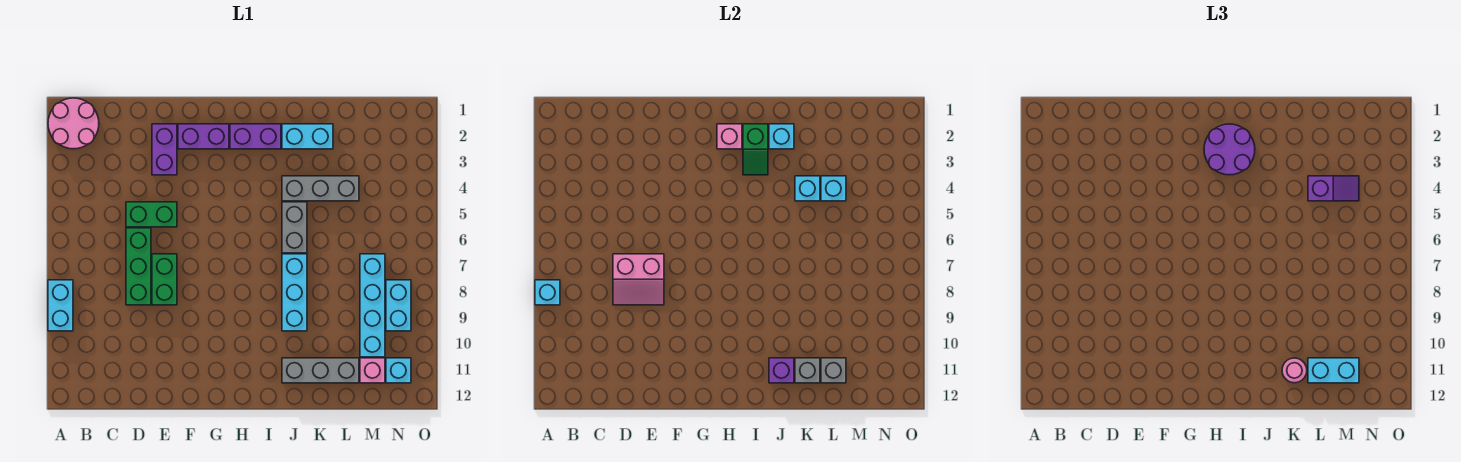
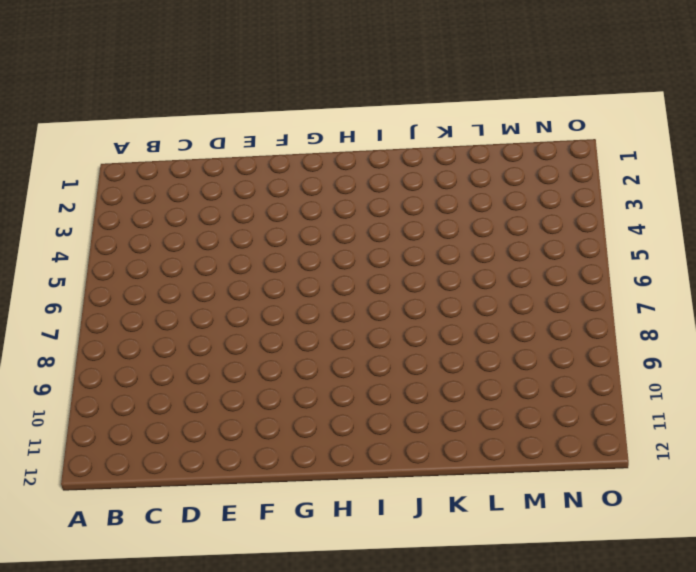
none -> pink round brick A1:B2 level 1
none -> cyan brick A8:A9 level 1
none -> green brick D5:E5 level 1
none -> green brick D6:D8 level 1

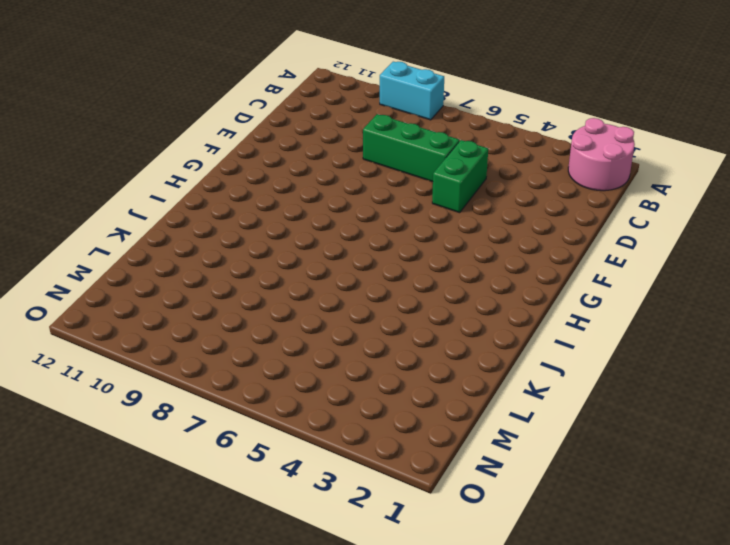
none -> purple brick E2:E3 level 1
none -> green brick E7:E8 level 1
none -> purple brick F2:G2 level 1
none -> purple brick H2:I2 level 1

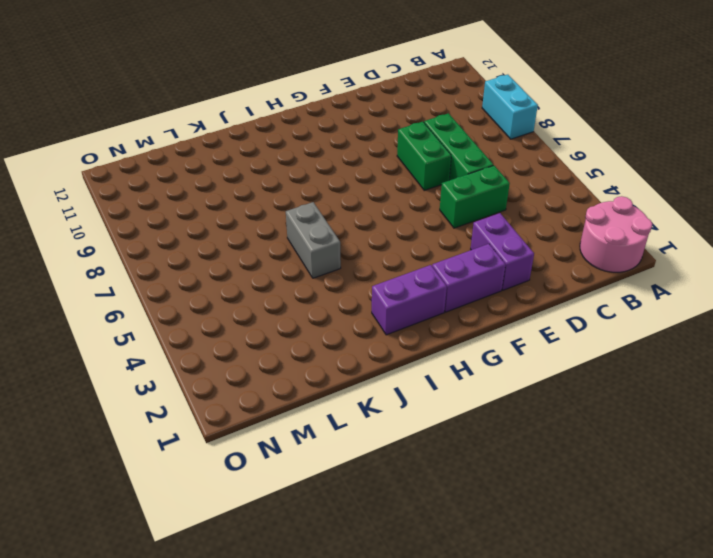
none -> cyan brick J2:K2 level 1
none -> grey brick J4:L4 level 1
none -> cyan brick J7:J9 level 1
none -> grey brick J11:L11 level 1

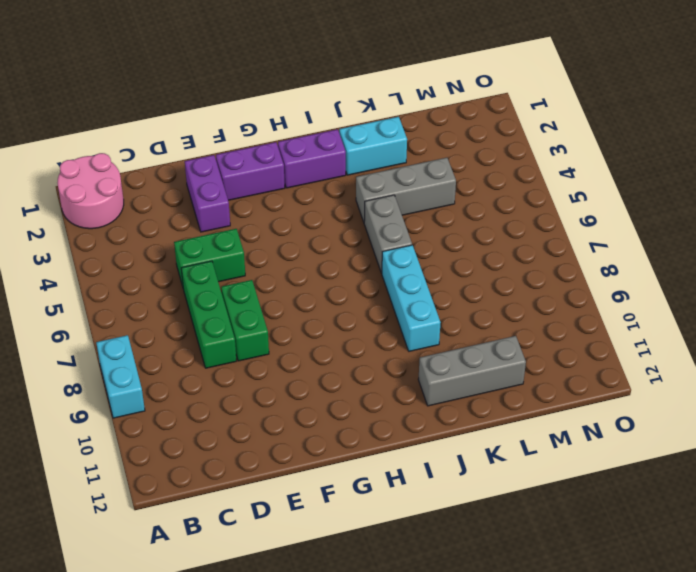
none -> cyan brick M7:M10 level 1
none -> pink brick M11 level 1
none -> cyan brick N8:N9 level 1
none -> cyan brick N11 level 1

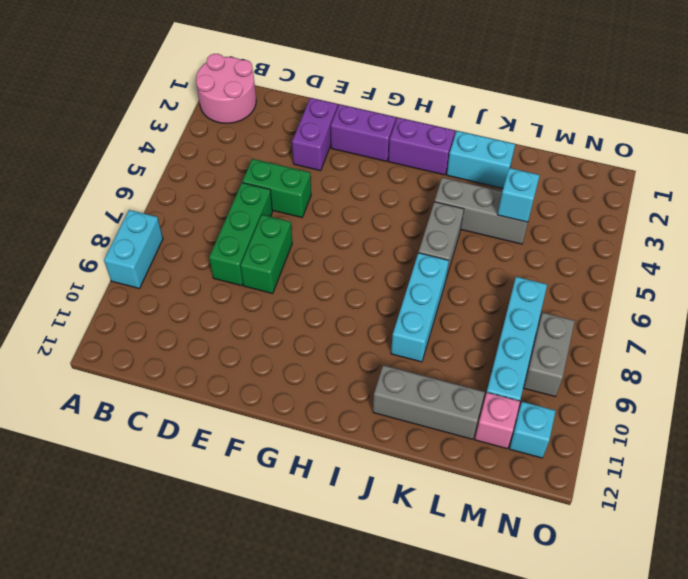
grey brick N8:N9 level 1 -> cyan brick N8:N9 level 1
none -> cyan brick A8 level 2
none -> pink slope D7:E8 level 2 top 7
none -> pink brick H2 level 2
none -> green slope I2:I3 level 2 top 2

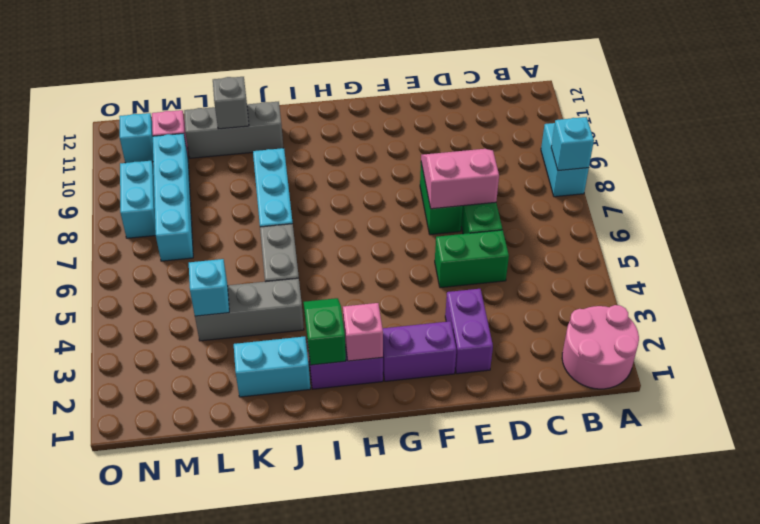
none -> cyan brick J2 level 2
none -> purple brick J11 level 2
none -> cyan brick K4 level 2
none -> grey brick L11 level 2

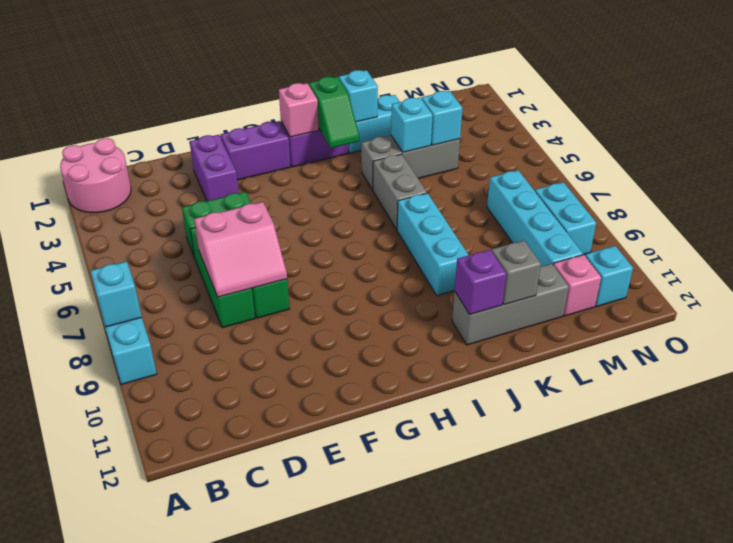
none -> grey brick L11 level 2
none -> purple round brick H2:I3 level 3
none -> pink round brick K11 level 3
none -> purple slope L4:M4 level 3 top L

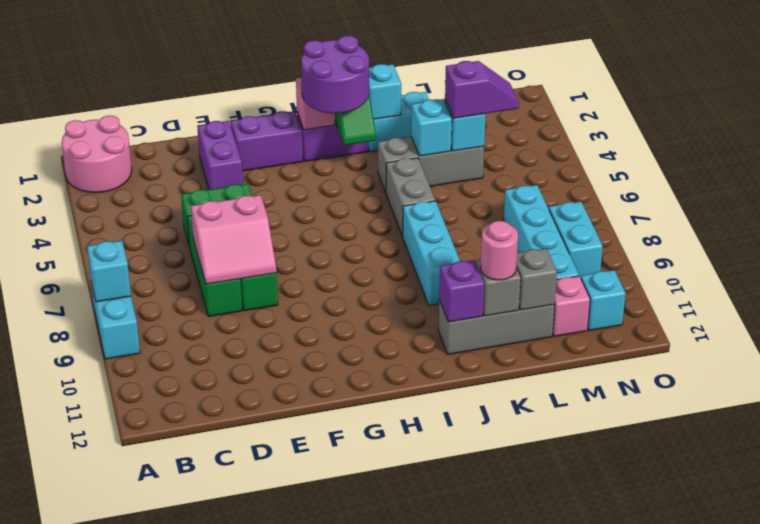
none -> cyan brick L11:M11 level 3

